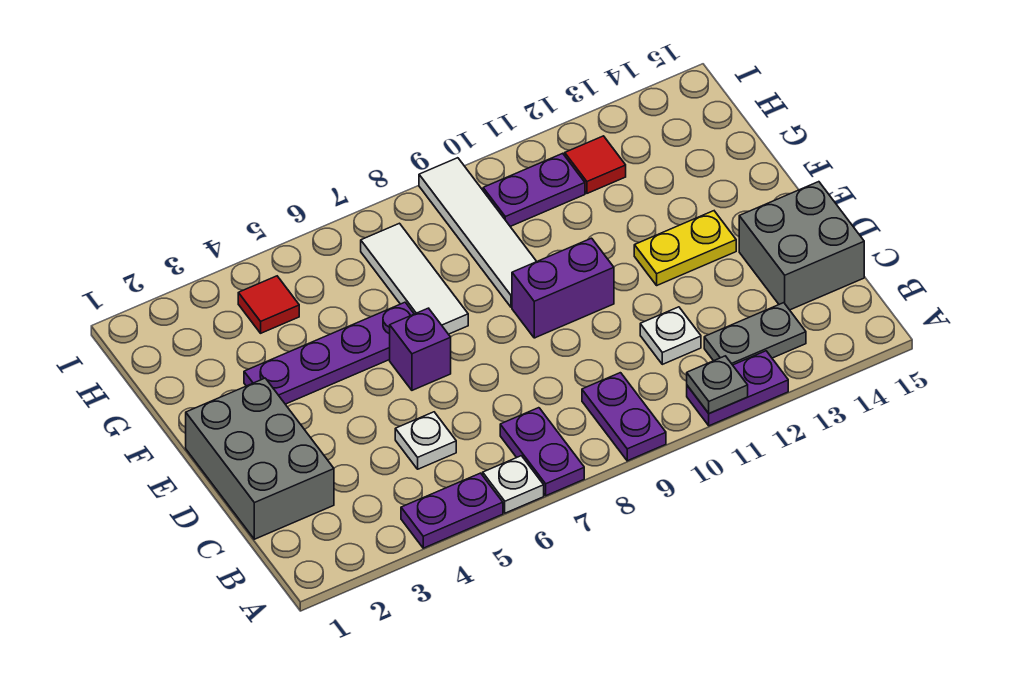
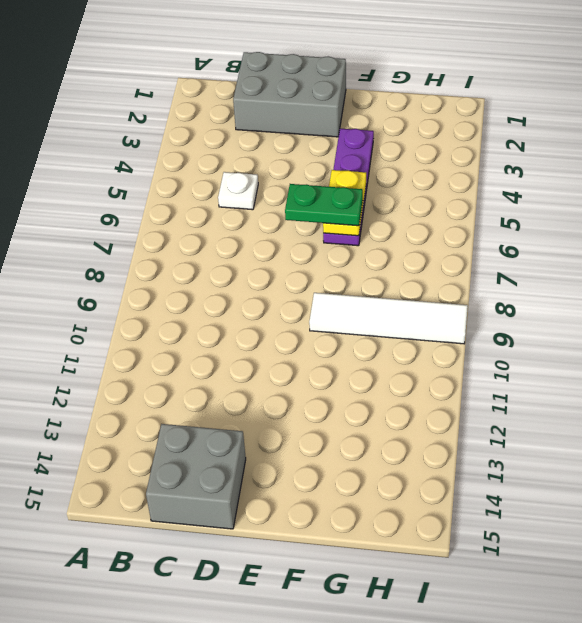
green plate E6:F6 level 3 -> none
yellow plate F5:F6 level 2 -> yellow plate E12:E13 level 1
none -> purple plate A4:A5 level 1
none -> white plate A6 level 1
none -> purple plate A7:B7 level 1

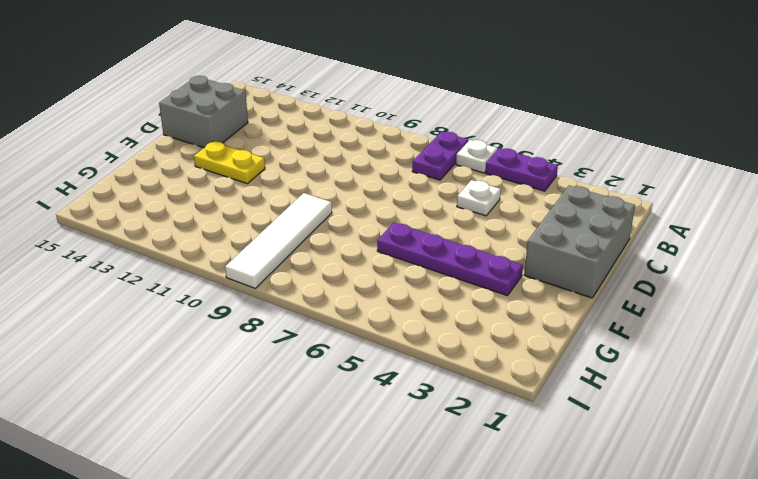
none -> purple plate A9:B9 level 1
none -> purple plate A11:A12 level 1
none -> grey plate B12:B13 level 1

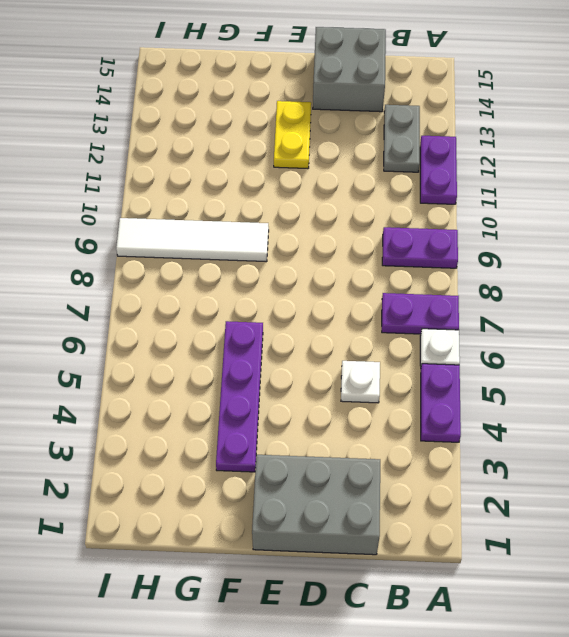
none -> white plate C11 level 1
none -> purple brick E6 level 1
none -> purple brick E9:E10 level 1

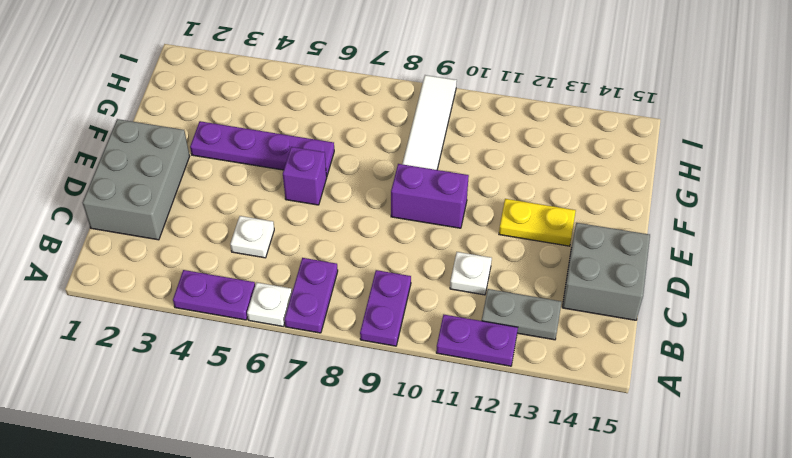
none -> white tile F7:H7 level 1
none -> red tile H4 level 1
none -> purple plate H10:H11 level 1

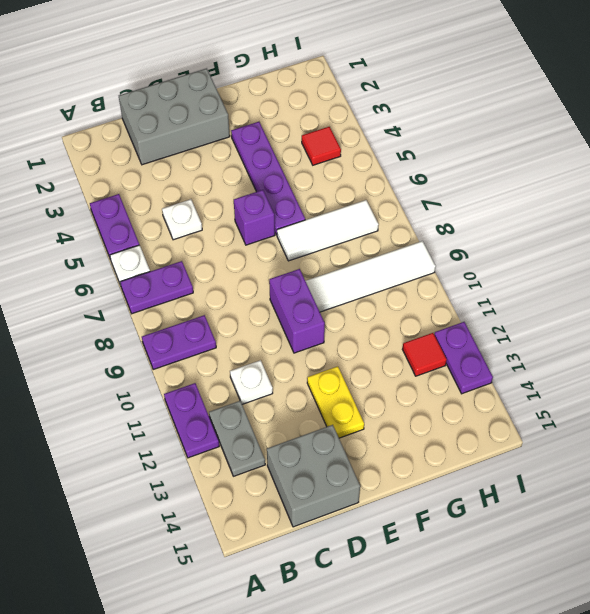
purple plate I12:I13 level 1 -> purple plate H10:H11 level 1
none -> grey plate A11 level 2

